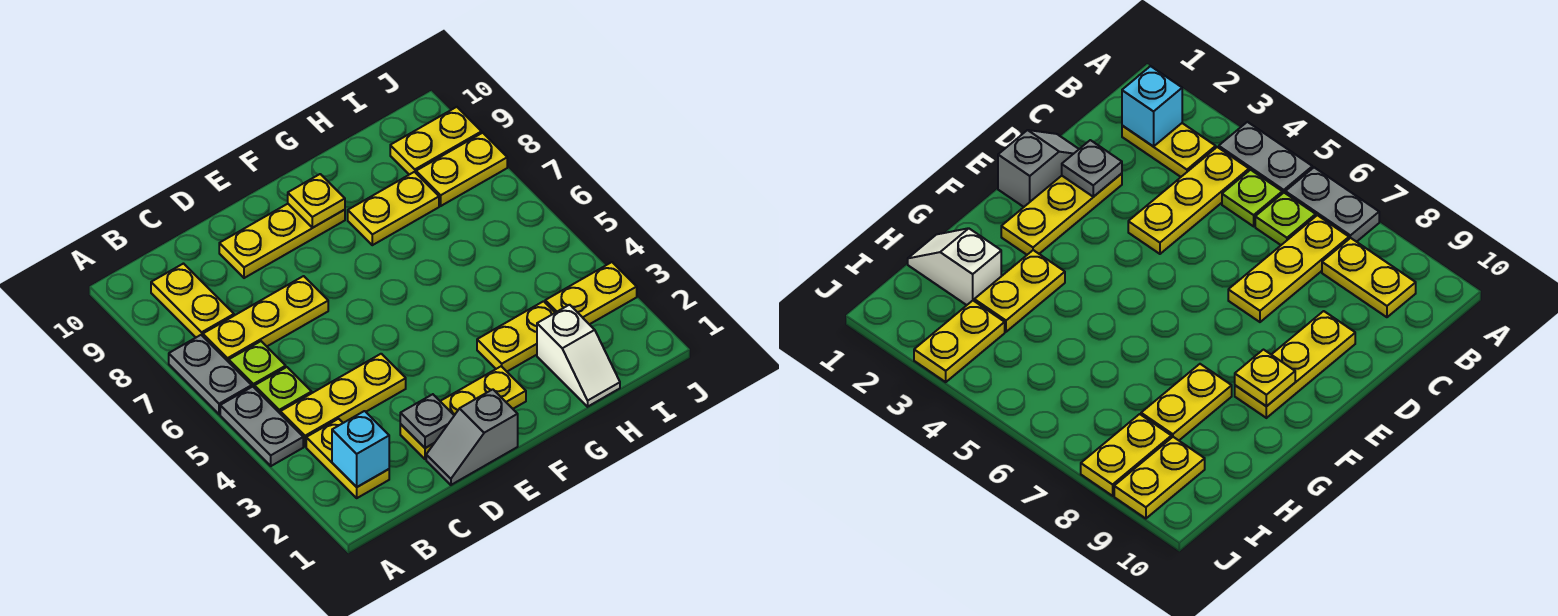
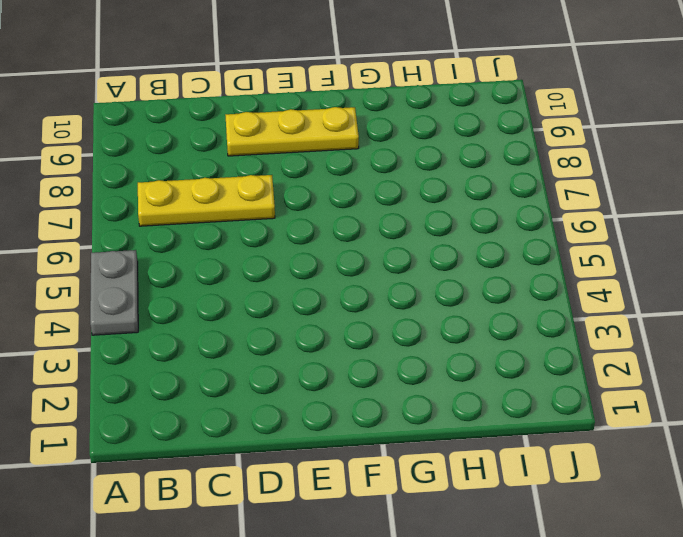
none -> grey plate A6:A7 level 1
none -> yellow plate B2:B3 level 1
none -> yellow plate B4:D4 level 1

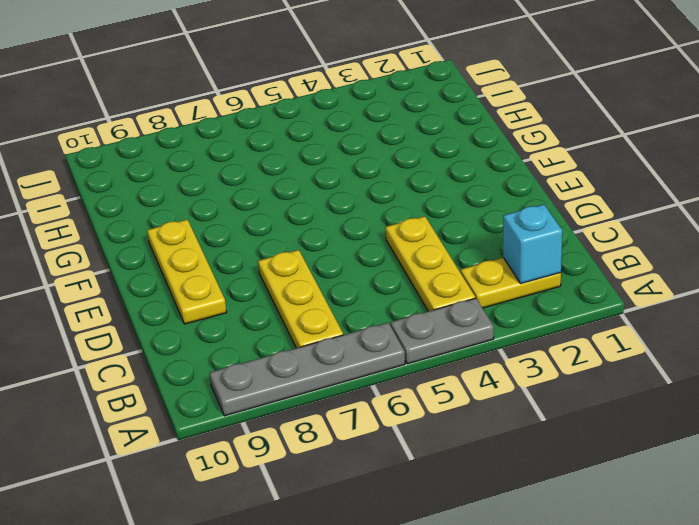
grey plate A6:A9 level 1 -> grey plate A6:A7 level 1
none -> lime plate B5 level 1
none -> lime plate B6 level 1
none -> yellow plate B8:B9 level 1

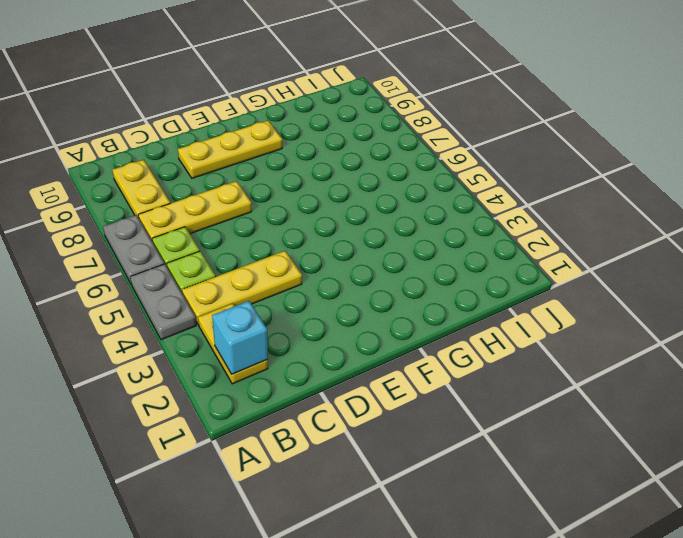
none -> grey slope D1:E1 level 1 top E
none -> yellow plate D2:F2 level 1
none -> yellow plate G3:H3 level 1

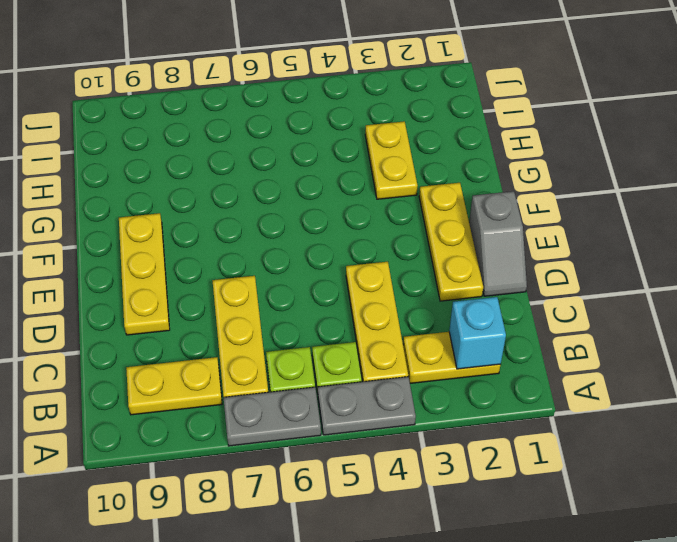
none -> yellow plate G8:H8 level 1
none -> white slope H1:H2 level 1 top 2
none -> yellow plate I3:J3 level 1

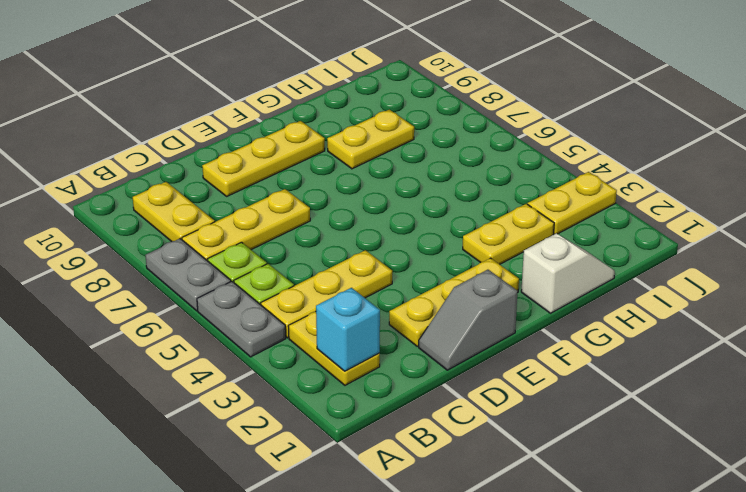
white slope G1:H1 level 1 top G -> white slope H1:H2 level 1 top 2
none -> yellow plate I8:J8 level 1
none -> yellow plate I9:J9 level 1
none -> grey plate D2 level 2

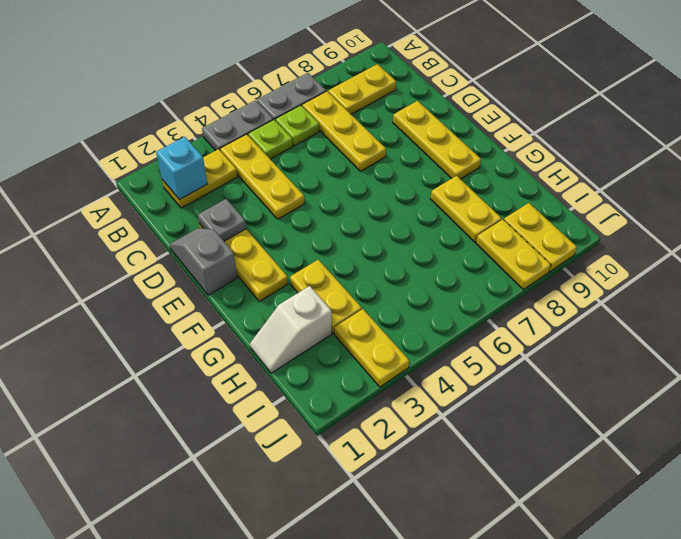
none -> yellow plate F9 level 2

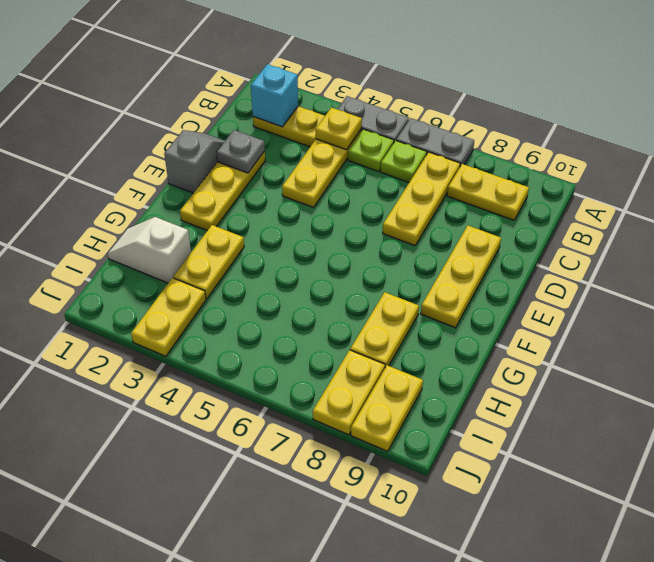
yellow plate B4 level 2 -> yellow plate F9 level 2

